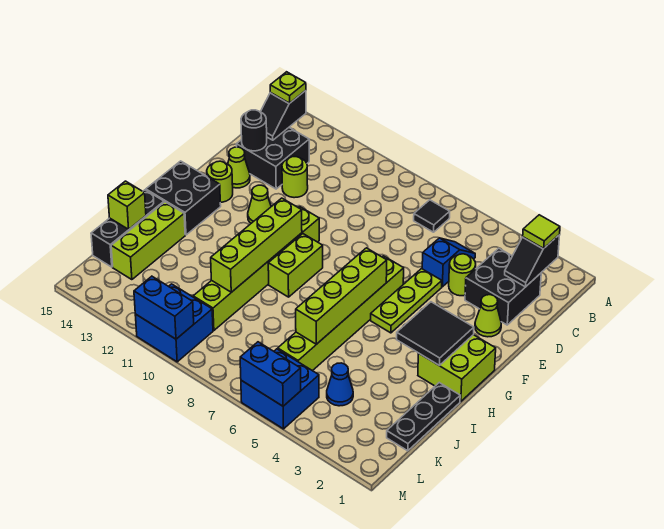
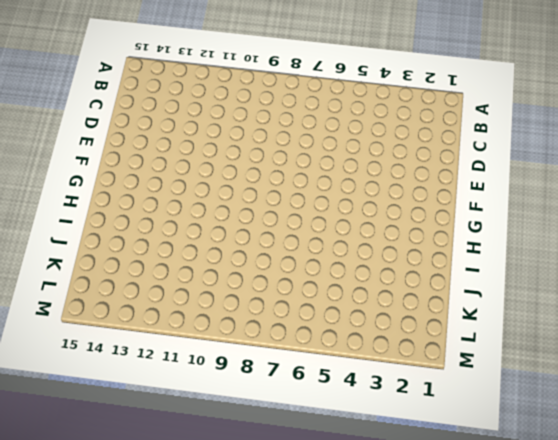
none -> black tile B7 level 1
none -> black brick C2:D3 level 1
none -> blue slope C5:D5 level 1 top D
none -> black brick C13:D14 level 1

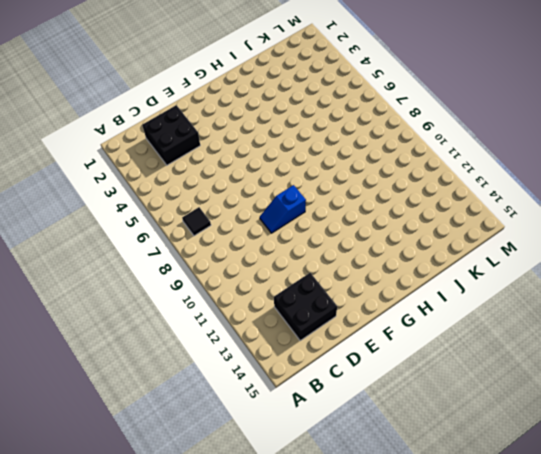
blue slope E9:F9 level 1 top F -> blue slope C5:D5 level 1 top D
none -> lime round brick D4 level 1
none -> lime round brick D12 level 1
none -> lime cone E2 level 1
none -> lime plate E5:G5 level 1

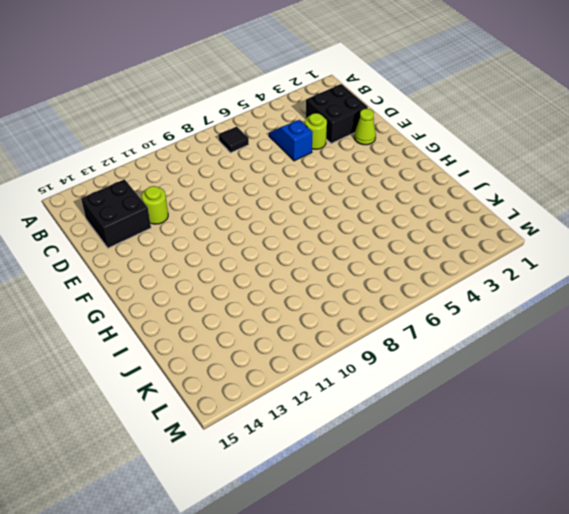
none -> lime plate E5:G5 level 1
none -> lime cone E14 level 1
none -> lime brick F6:K6 level 1
none -> lime brick F10:K10 level 1

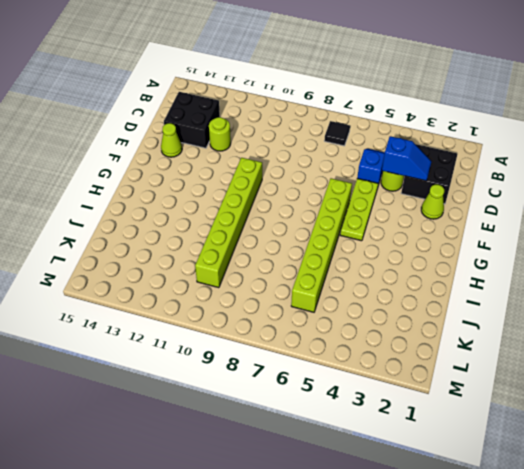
blue slope D3:D4 level 2 top 4 -> none
none -> lime cone F12 level 1
none -> lime round brick F14 level 1
none -> lime brick G1:H2 level 1
none -> lime brick G9:H9 level 1

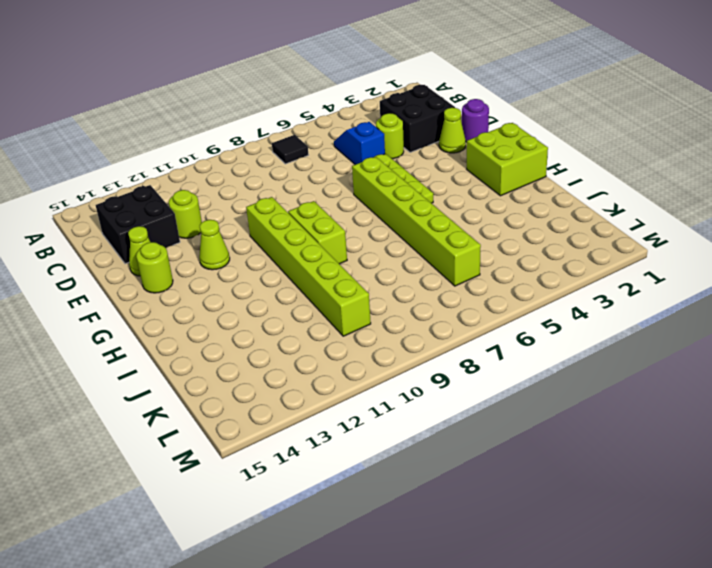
purple round brick E1 level 1 -> none
none -> black brick G14:H15 level 1
none -> black plate I1:K1 level 1
none -> lime brick I14:K14 level 1
none -> black brick I15:K15 level 1

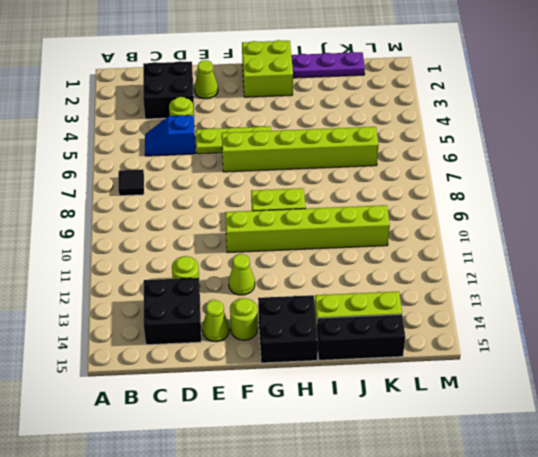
purple plate I1:K1 level 1 -> black plate I1:K1 level 1
none -> blue cone K4 level 1
none -> blue brick L5:M6 level 1
none -> blue brick L10:M11 level 1
none -> black slope B2:C2 level 2 top B

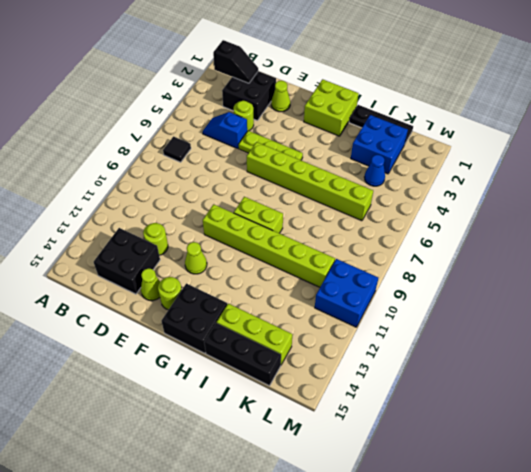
blue brick J2:K3 level 1 -> blue brick L5:M6 level 1
none -> black slope B14:C14 level 2 top B
none -> black round brick D14 level 2
none -> black tile G2:H3 level 2
none -> lime brick G6:J6 level 2

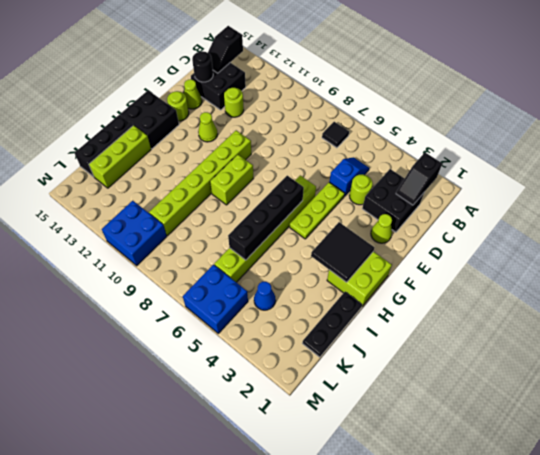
black brick G6:J6 level 2 -> lime brick G6:J6 level 2
none -> lime brick G10:J10 level 2
none -> lime brick J15 level 2
none -> blue brick M5:M6 level 2
none -> blue brick M10:M11 level 2

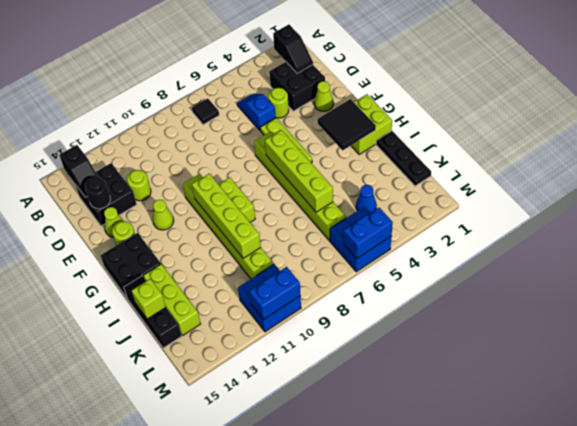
none -> lime tile B2 level 3
none -> lime plate B14 level 3

